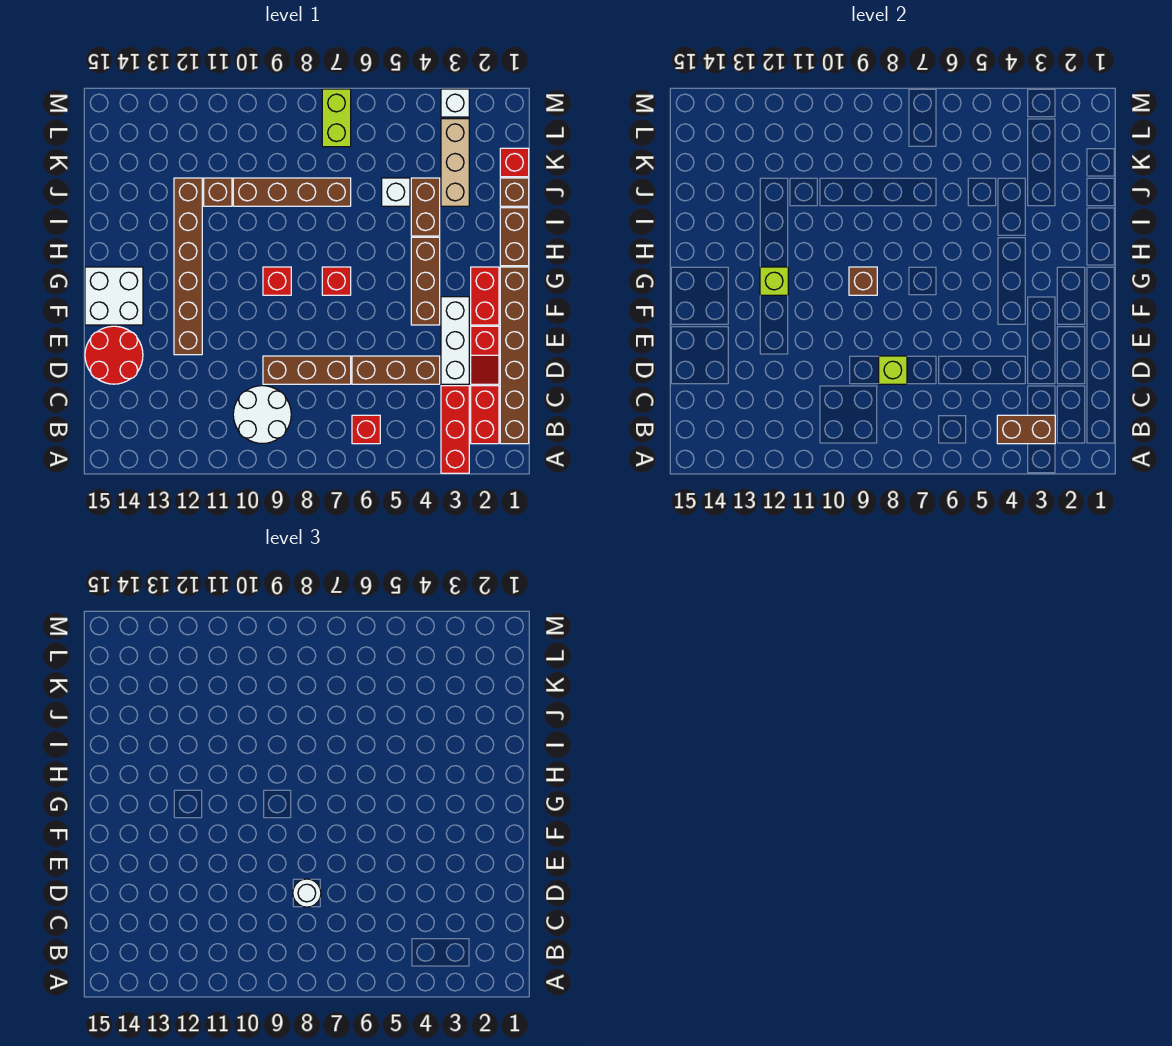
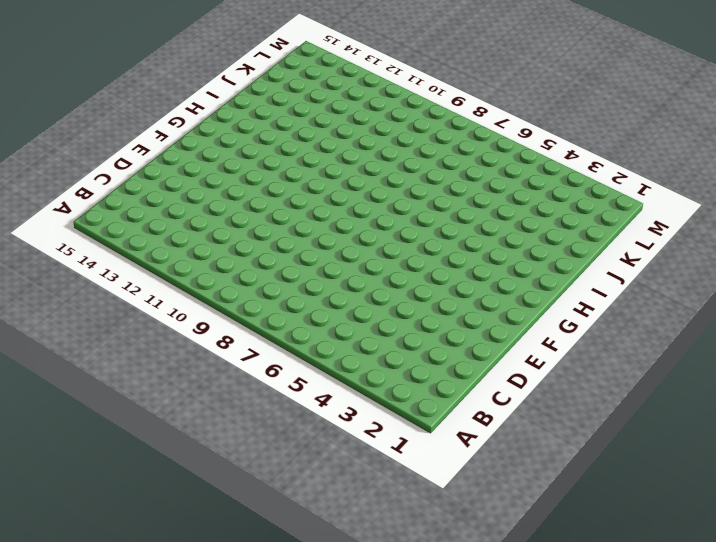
none -> red brick A3:C3 level 1
none -> brown brick B1:G1 level 1
none -> red brick B2:C2 level 1
none -> red brick B6 level 1

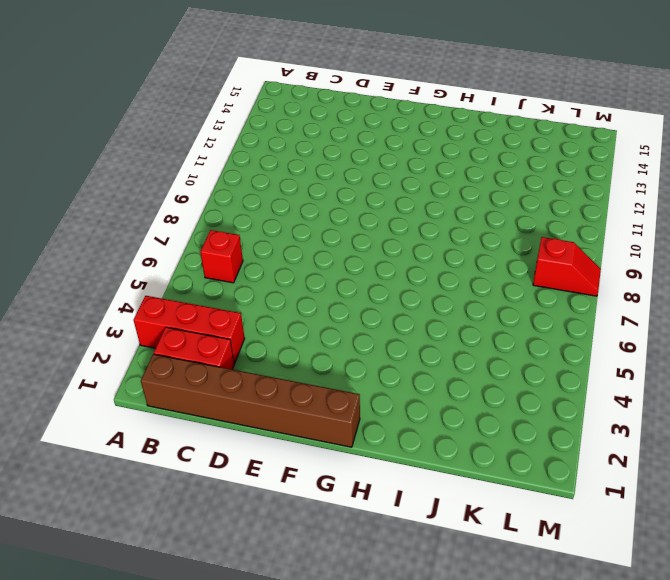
red slope L8:M8 level 1 top L -> red slope D2:E2 level 1 top E
none -> white round brick B9:C10 level 1
none -> white brick D3:F3 level 1
none -> brown brick D4:D6 level 1
none -> brown brick D7:D9 level 1

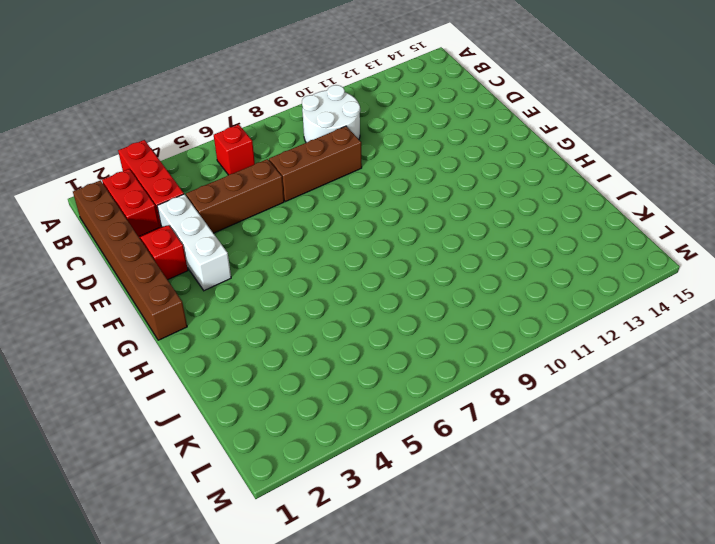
none -> red round brick D14:E15 level 1
none -> brown brick E12:J12 level 1
none -> red brick F2:G2 level 1
none -> brown brick F4:H4 level 1

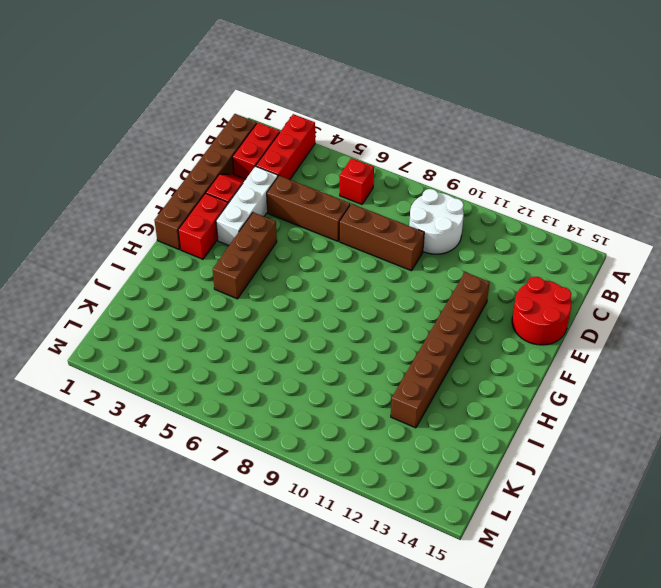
none -> white brick F14:G15 level 1
none -> red brick G7 level 1
none -> red brick G9 level 1
none -> brown brick H1:I1 level 1

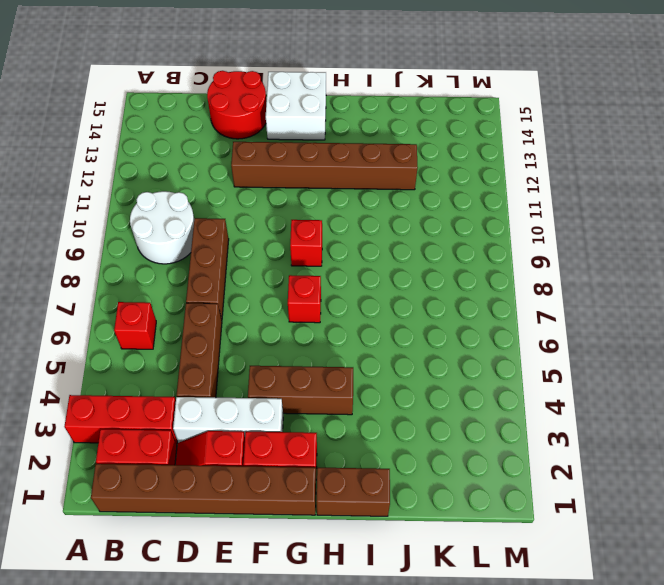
none -> brown brick I4:J4 level 1
none -> brown brick J1 level 1
none -> tan brick J3:L3 level 1
none -> white brick J5 level 1

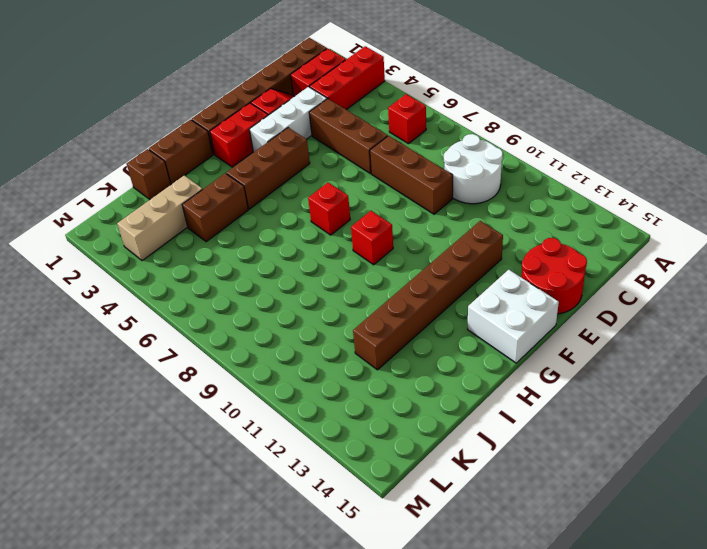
none -> white brick J5 level 1
none -> brown brick J7:J10 level 1
none -> brown brick J11 level 1
none -> red brick K1 level 1

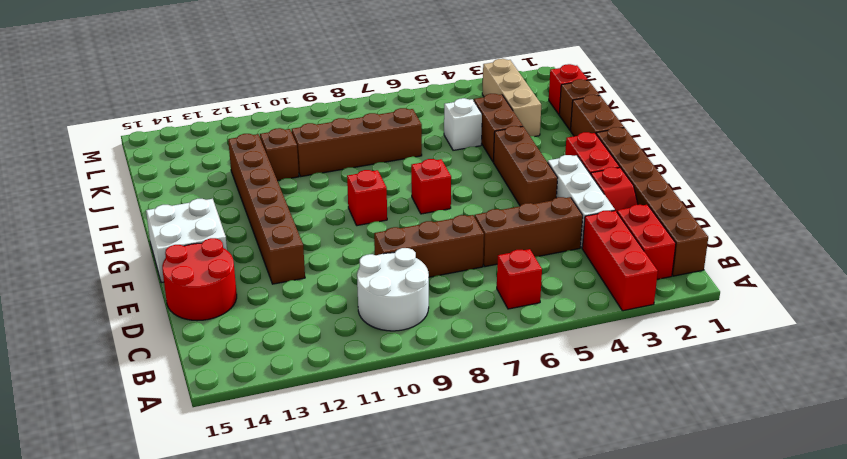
none -> lime brick L7:M7 level 1
none -> white brick M3 level 1
none -> brown brick B3:B4 level 2
none -> lime brick D8 level 2

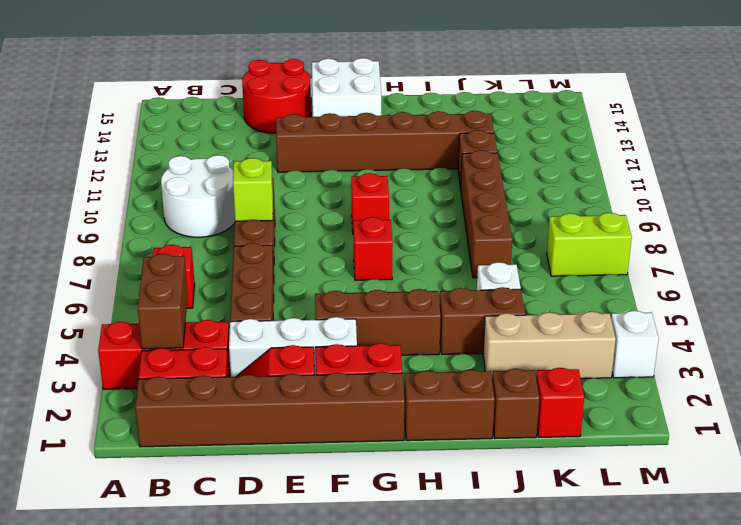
none -> brown brick G9 level 2
none -> lime brick G12 level 2
none -> white round brick D8 level 3

